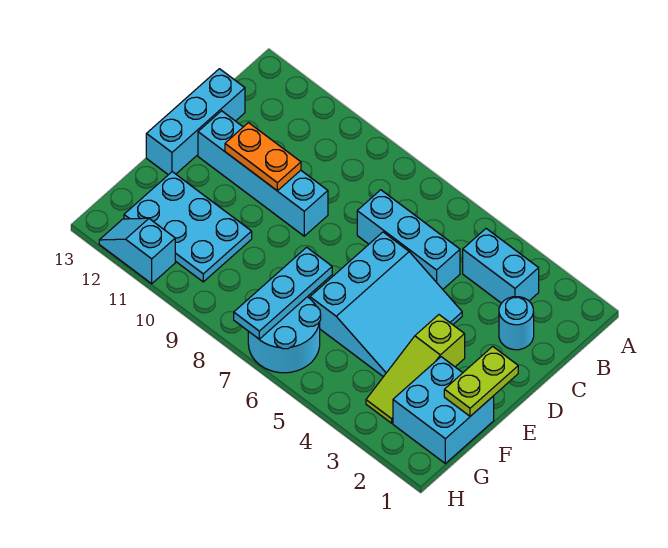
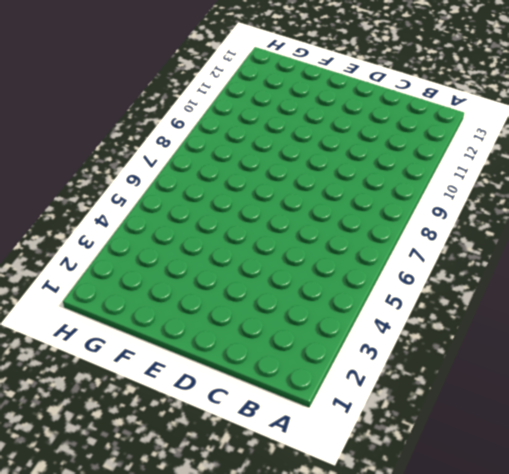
none -> cyan brick B3:B4 level 1
none -> cyan round brick C2 level 1
none -> cyan brick C5:C7 level 1

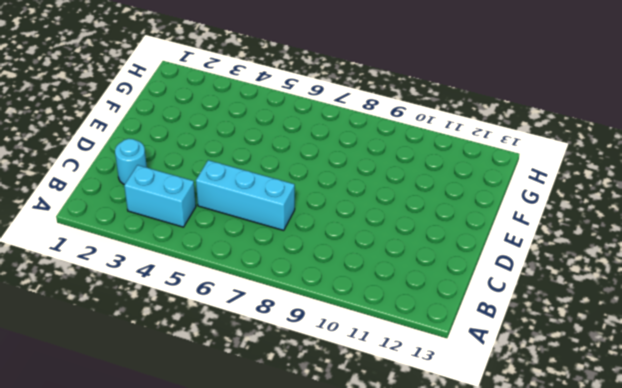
none -> cyan brick C13:E13 level 1
none -> cyan slope D4:F6 level 1 top 6
none -> cyan brick D9:D12 level 1

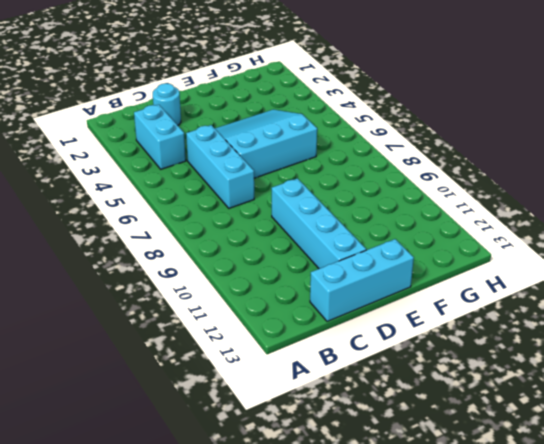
none -> lime slope E3:G3 level 1 top E
none -> cyan brick F1:G2 level 1
none -> cyan plate F10:G12 level 1

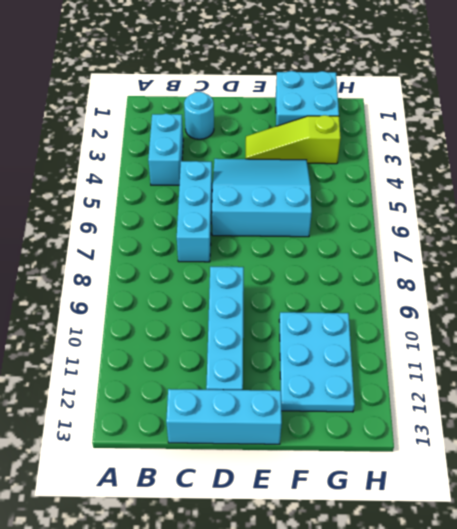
lime slope E3:G3 level 1 top G -> lime slope E3:G3 level 1 top E
none -> cyan round brick G6:H7 level 1
none -> cyan slope H11:H12 level 1 top 11
none -> orange plate D10:D11 level 2

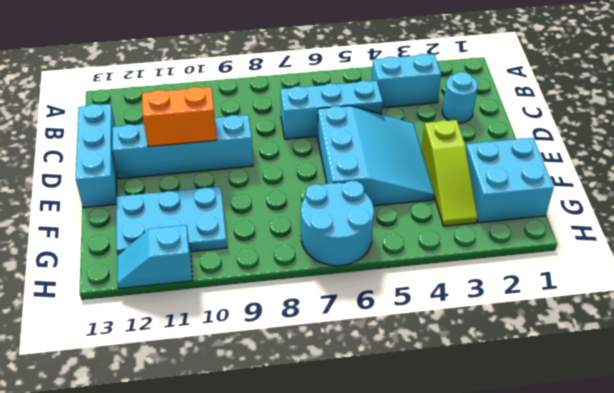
orange brick D10:D11 level 2 -> orange plate D10:D11 level 2
none -> lime plate E1:F1 level 2
none -> cyan plate F7:H7 level 2

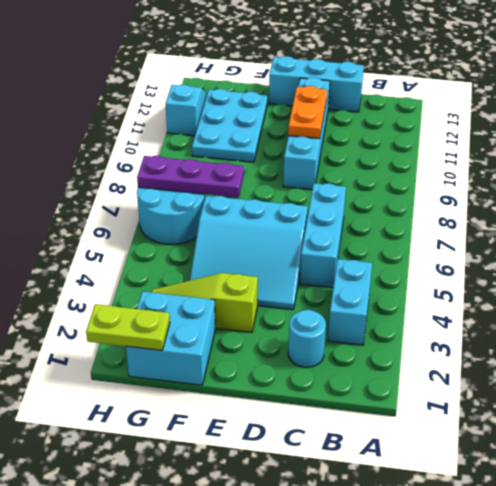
purple plate F7:H7 level 2 -> cyan plate F7:H7 level 2
lime plate G1:H1 level 2 -> lime plate E1:F1 level 2

